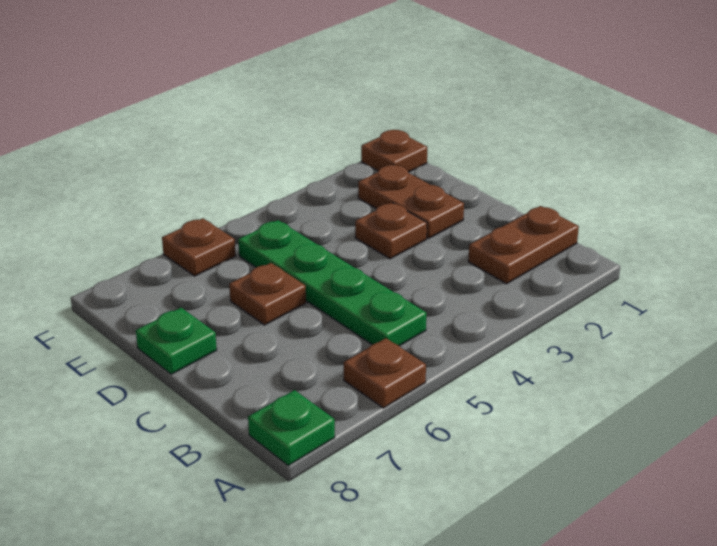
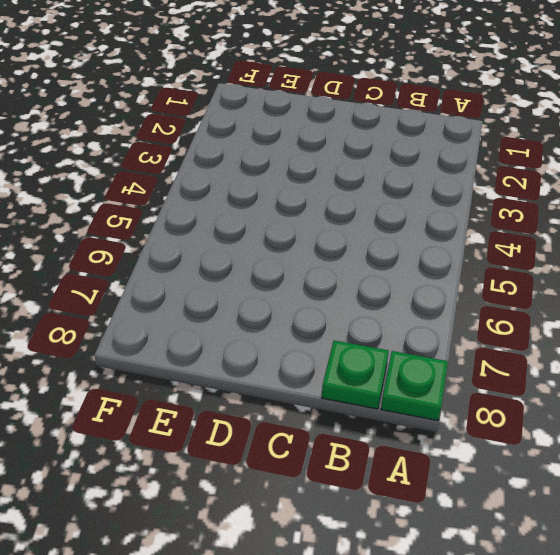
green plate B8 level 1 -> green plate D8 level 1
none -> brown plate A6 level 1
none -> brown plate B1:B2 level 1

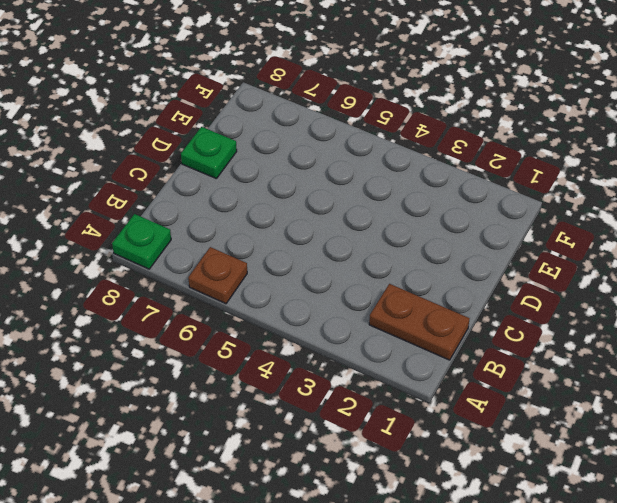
none -> green plate B5:E5 level 1
none -> brown plate D2:E2 level 1

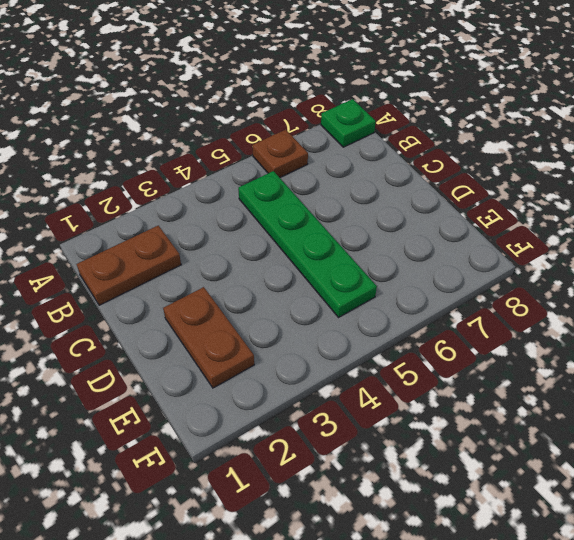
none -> brown plate D3 level 1
none -> brown plate D6 level 1

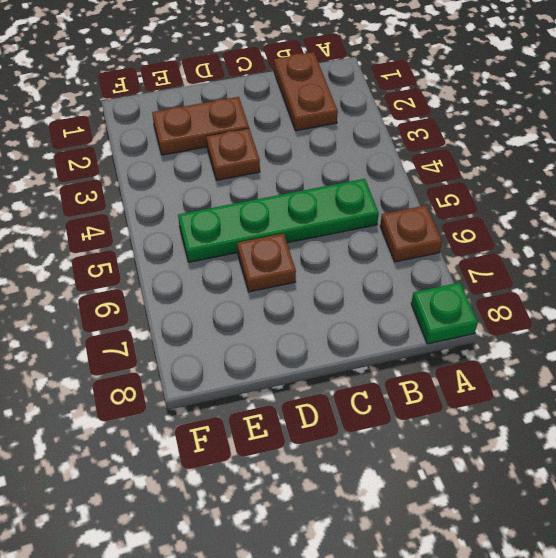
none -> green plate D8 level 1
none -> brown plate F1 level 1

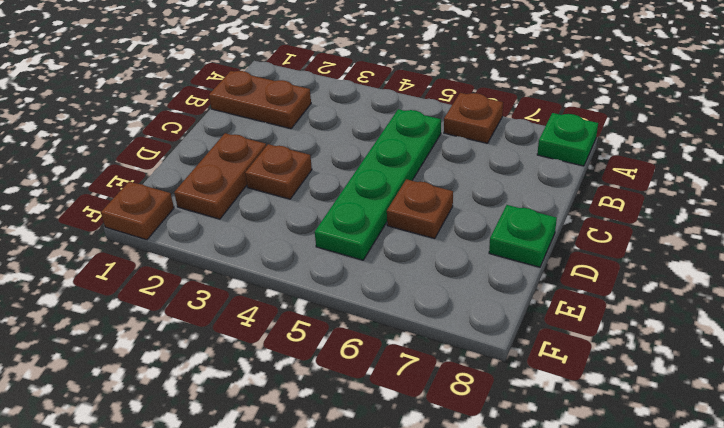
none -> brown plate F6 level 1

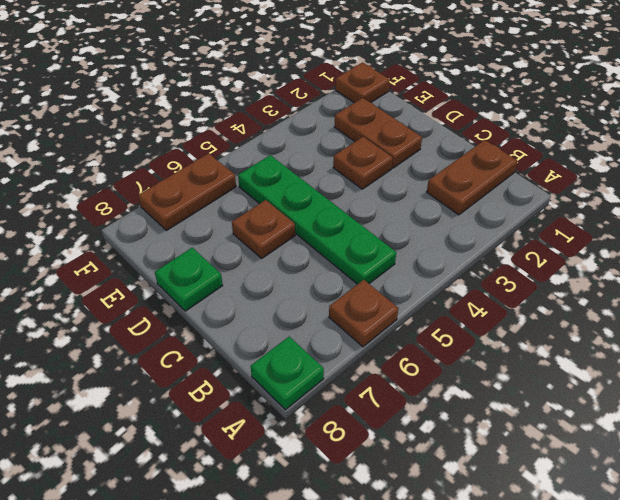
brown plate F6:F7 level 1 -> brown plate F6 level 1

